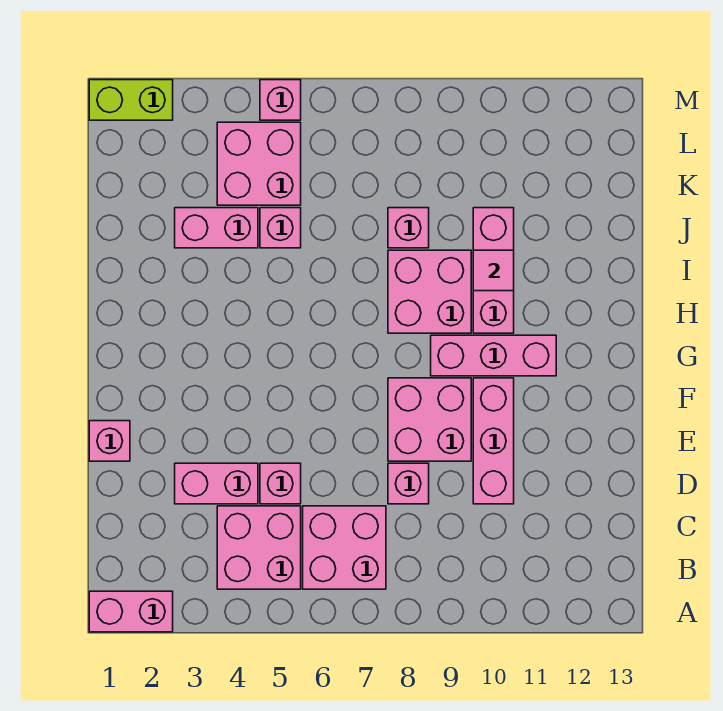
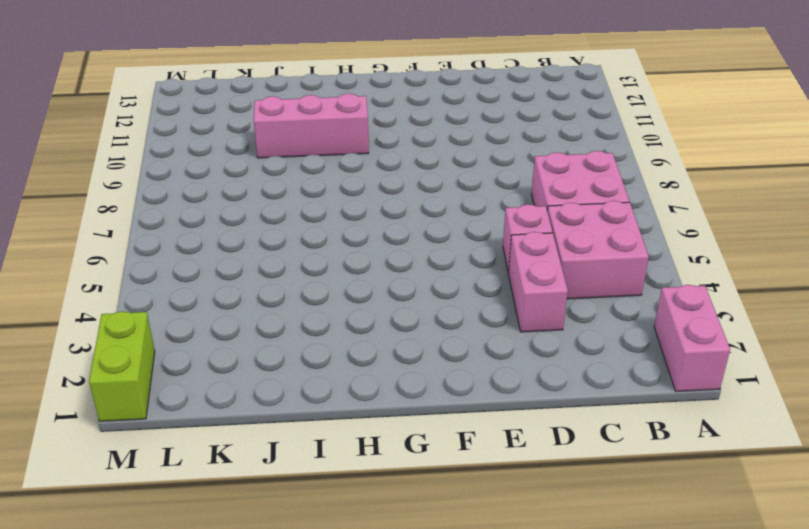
none -> pink brick D8 level 1
none -> pink brick D10:F10 level 1
none -> pink brick E1 level 1

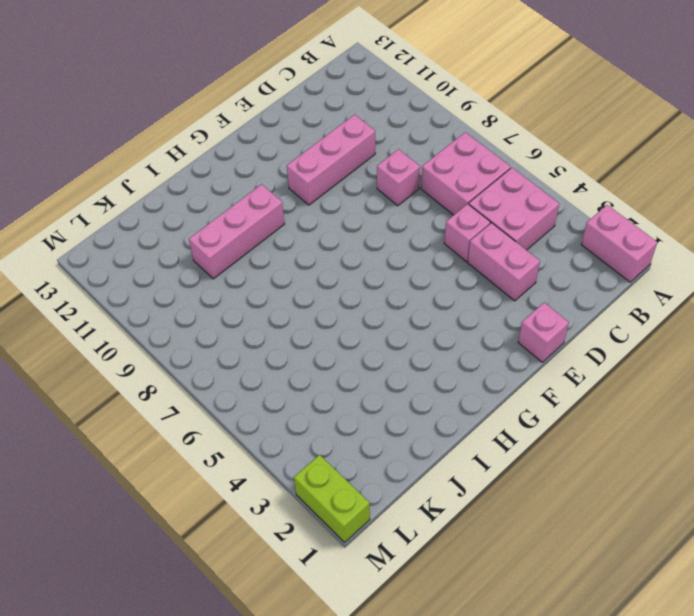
none -> pink brick E8:F9 level 1
none -> pink brick G9:G11 level 1
none -> pink brick H8:I9 level 1

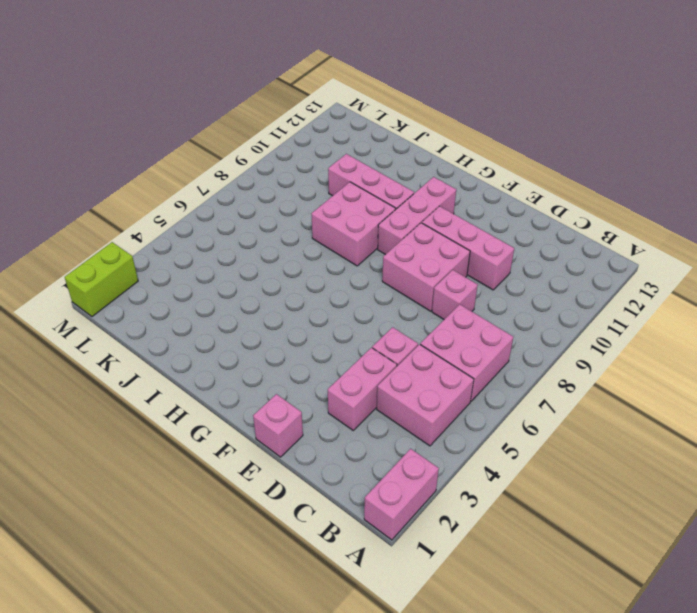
none -> pink brick J3:J4 level 1
none -> pink brick J5 level 1
none -> pink brick J8 level 1

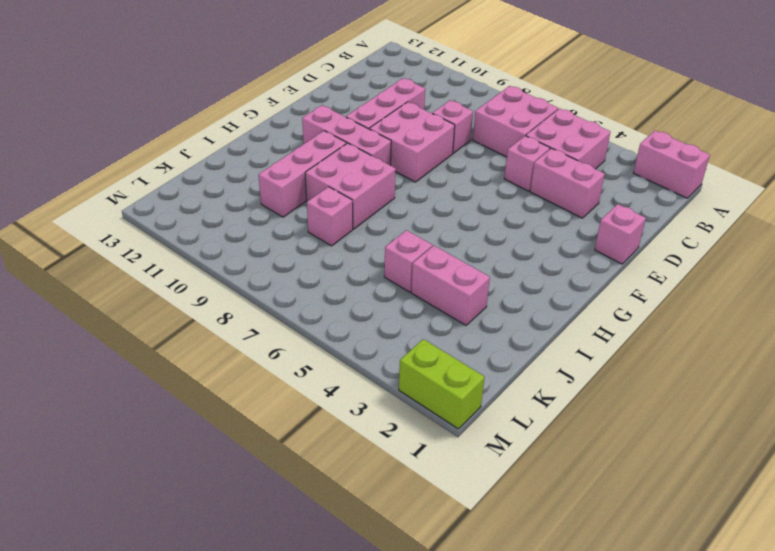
none -> pink brick K4:L5 level 1
none -> pink brick M5 level 1
none -> pink tile I10 level 2

